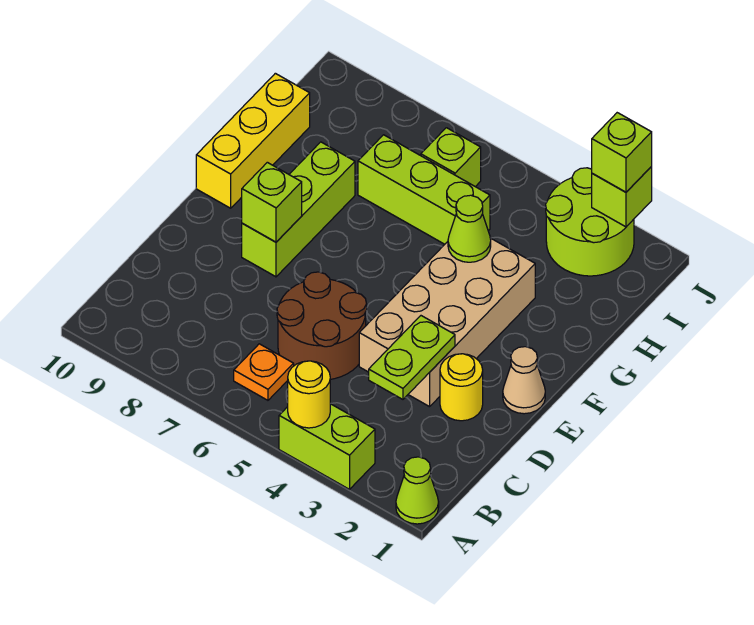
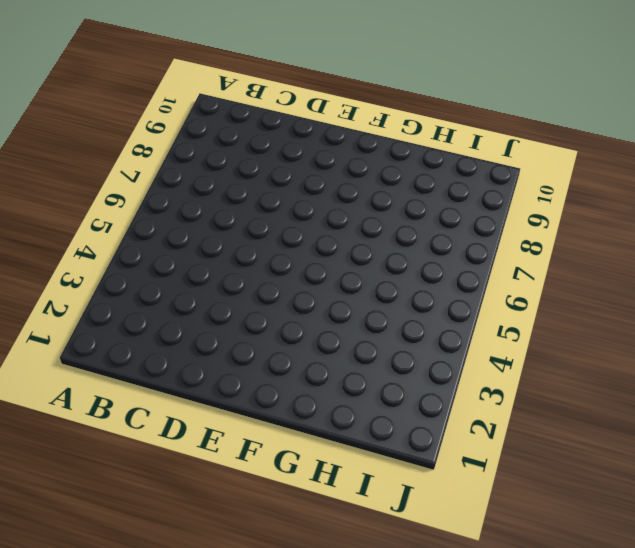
none -> lime cone A1 level 1
none -> lime brick A3:A4 level 1
none -> orange plate B6 level 1

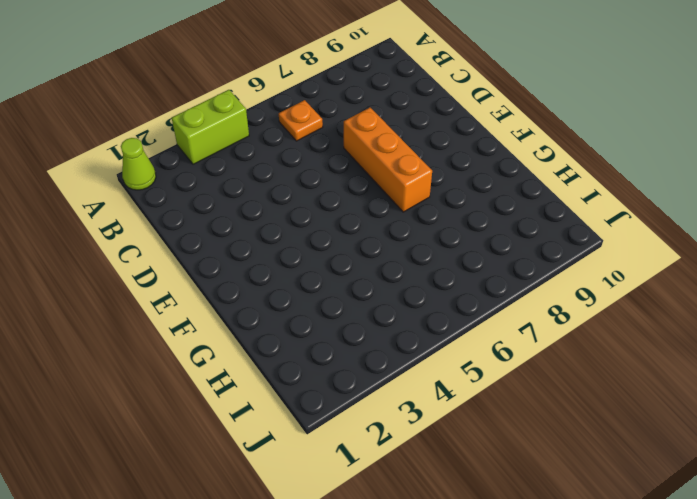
orange brick D7:F7 level 1 -> none
none -> brown round brick C5:D6 level 1
none -> yellow round brick D2 level 1
none -> tan brick D3:G4 level 1

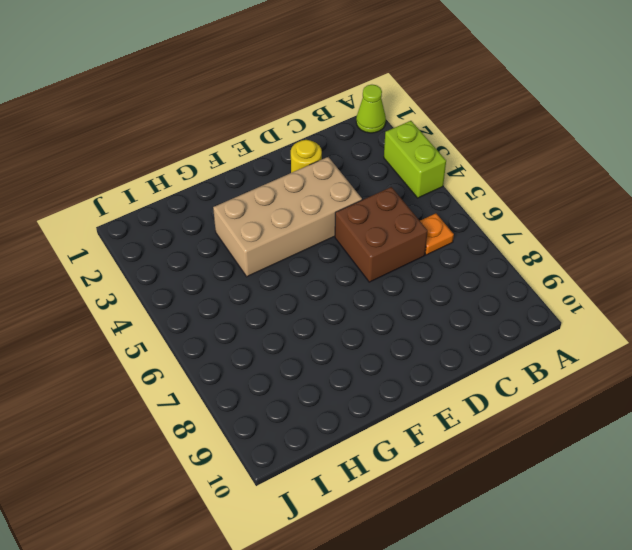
brown brick C5:D6 level 1 -> brown round brick C5:D6 level 1
none -> tan cone E1 level 1
none -> lime brick E8:G8 level 1
none -> yellow brick F10:H10 level 1

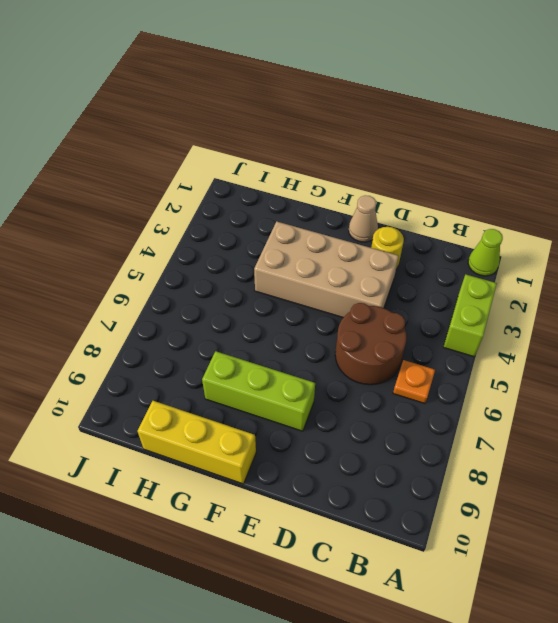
none -> lime brick H5:H7 level 1
none -> lime round brick I2:J3 level 1
none -> lime brick I6 level 1

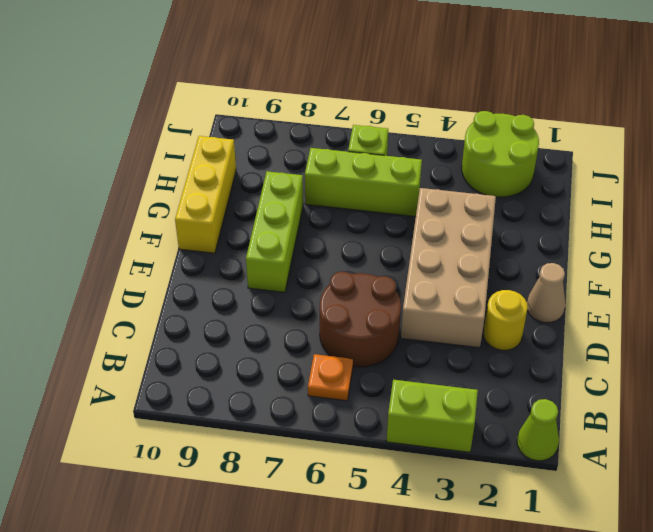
none -> yellow round brick A4 level 2
none -> lime plate C3:D3 level 2
none -> lime brick E8 level 2

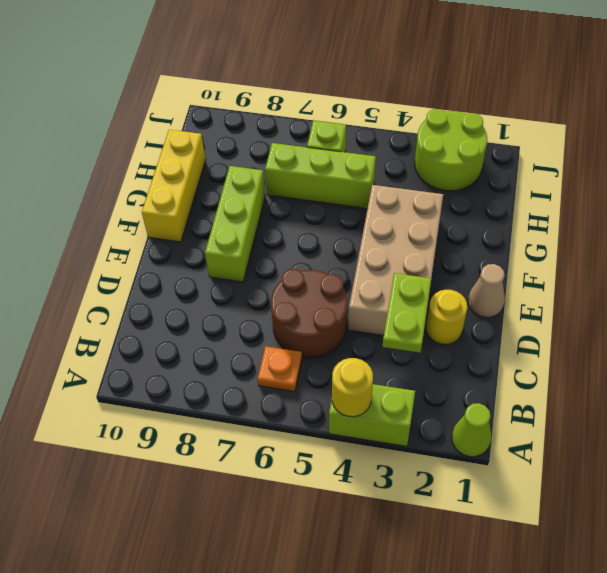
none -> lime brick E8 level 2
none -> lime cone G4 level 2
none -> lime brick J2 level 2

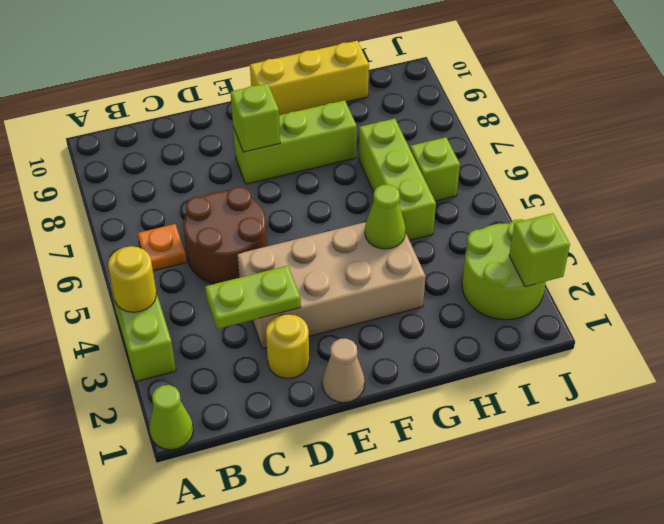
none -> lime brick J2 level 3

